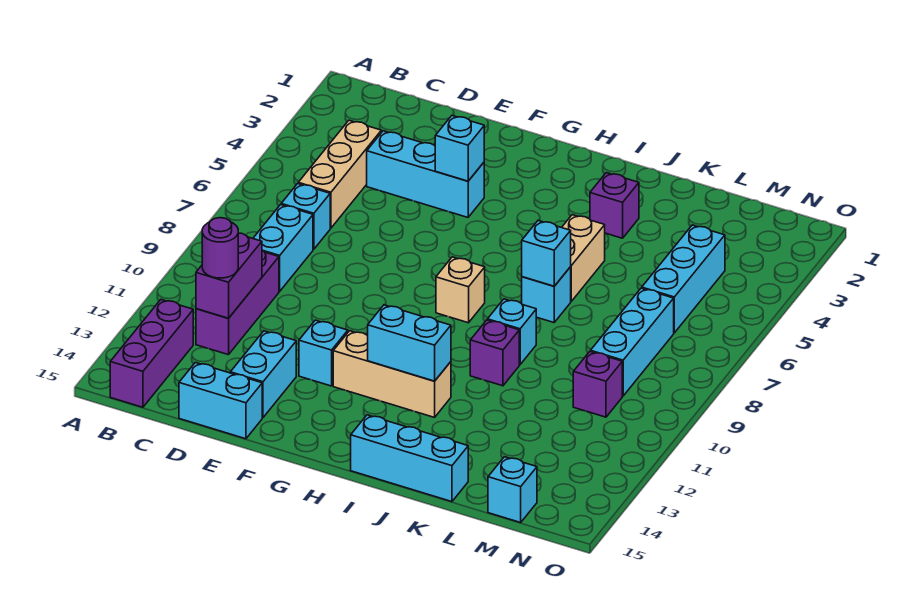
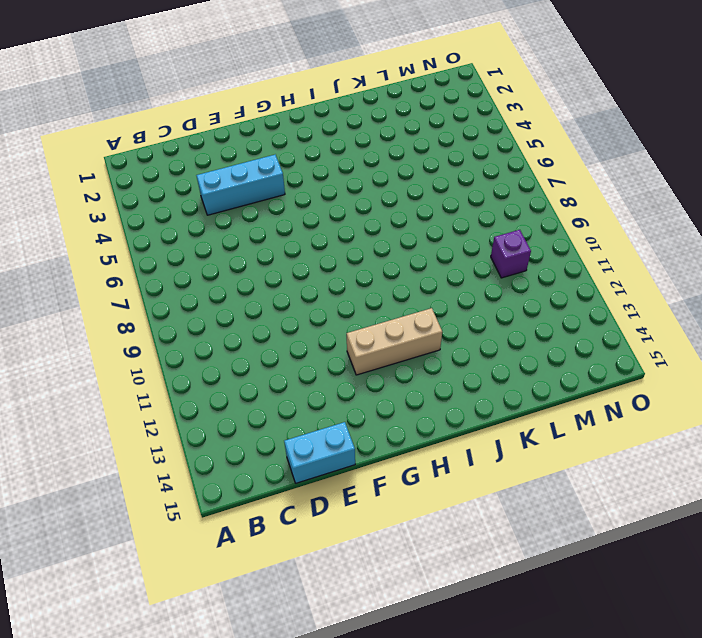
none -> purple brick B13:B15 level 1
none -> tan brick C4:C6 level 1
none -> cyan brick C7 level 1

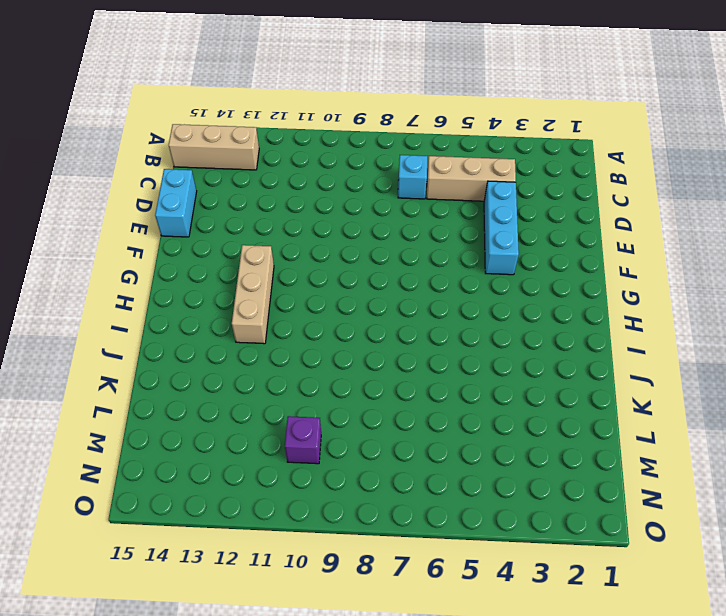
tan brick B13:B15 level 1 -> purple brick B13:B15 level 1
none -> cyan brick C8:C9 level 1
none -> purple brick C10:C12 level 1
none -> cyan brick E13:E14 level 1

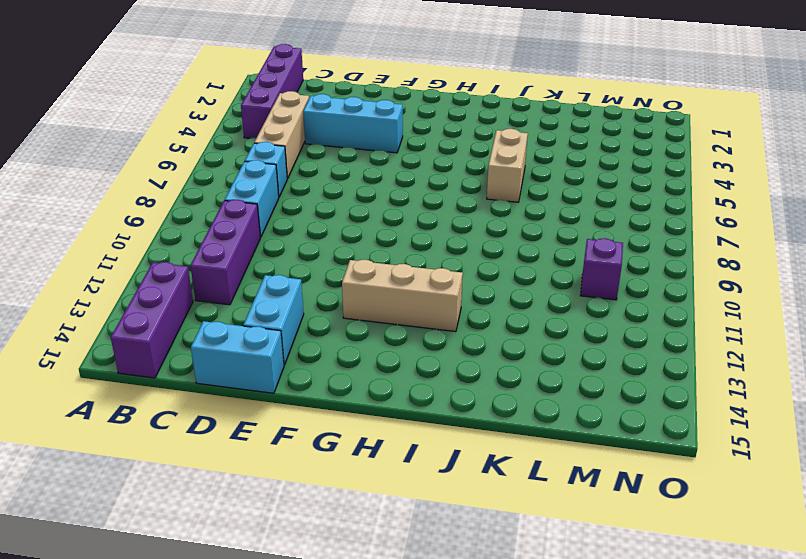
purple brick B1:B4 level 1 -> none
none -> cyan brick F12 level 1
none -> tan brick H8 level 1
none -> cyan brick I15:K15 level 1

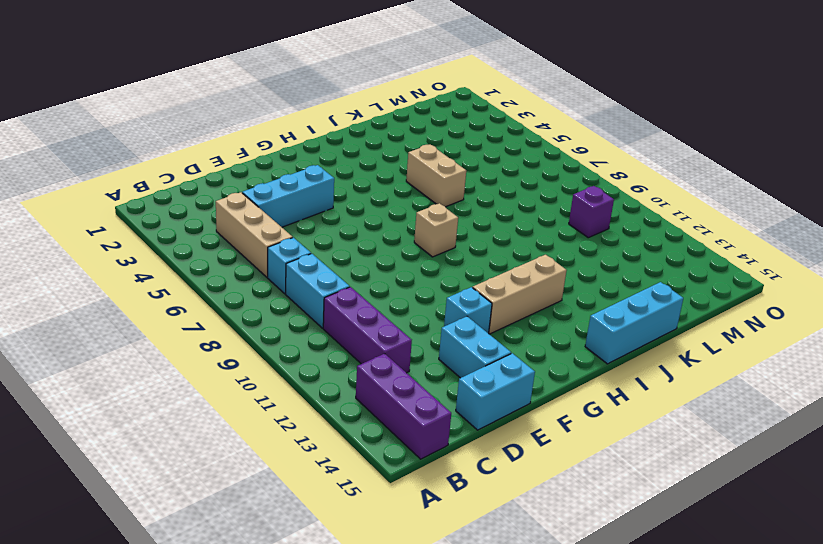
none -> purple brick J3 level 1
none -> cyan brick J7 level 1
none -> cyan brick J9 level 1

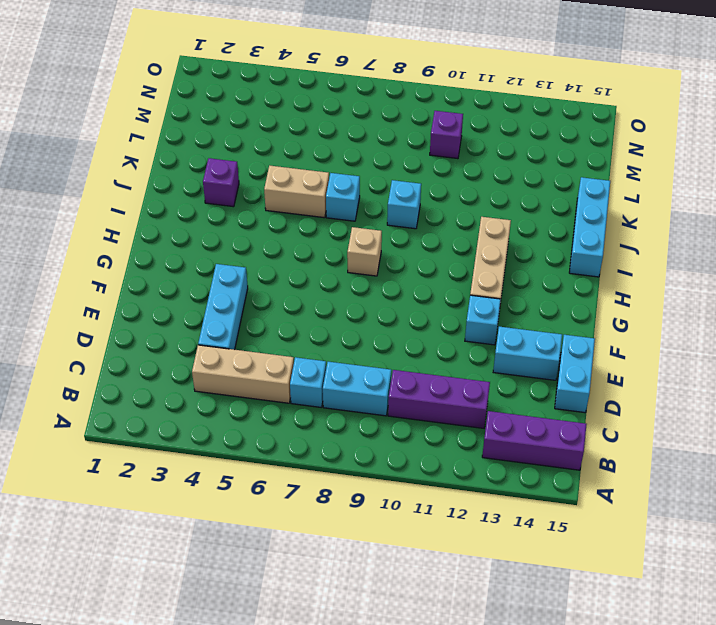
none -> purple brick J10 level 1
none -> cyan brick M4:M6 level 1
none -> cyan brick M7:M9 level 1

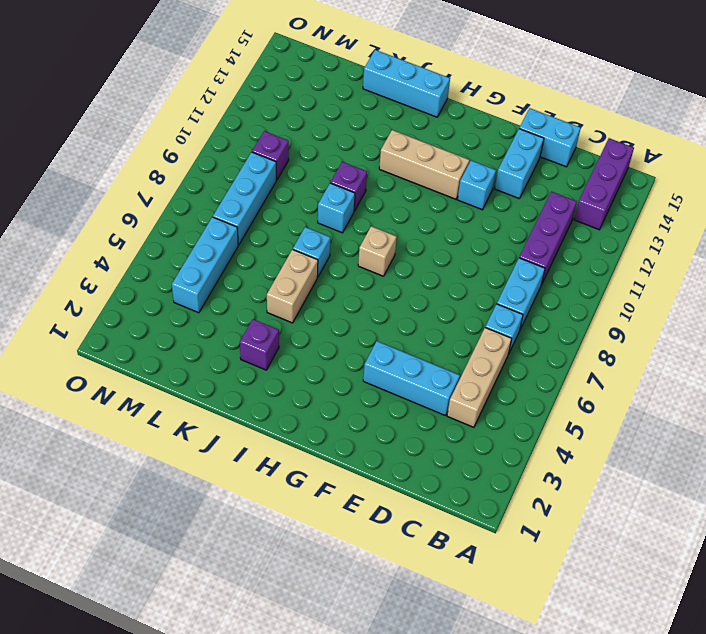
none -> cyan brick M15 level 1
none -> purple brick C11:C12 level 2
none -> cyan brick F4 level 2

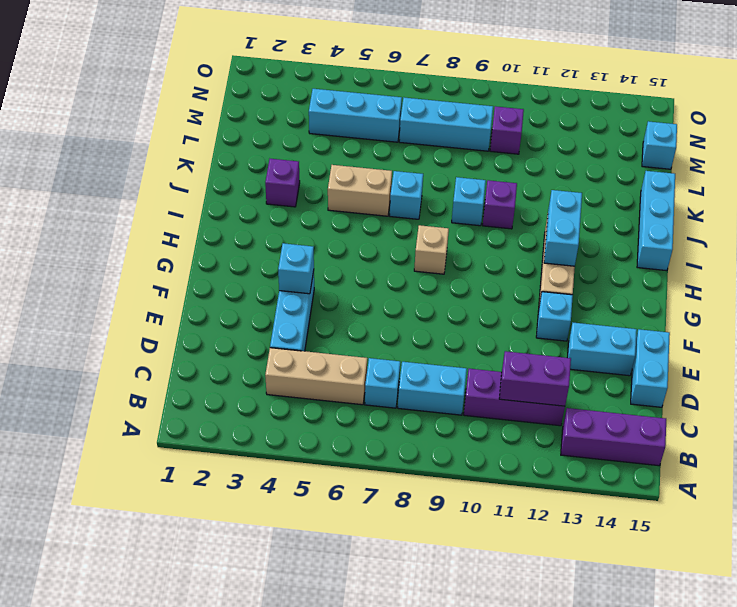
none -> cyan brick J7 level 2
none -> purple round brick C12 level 3

